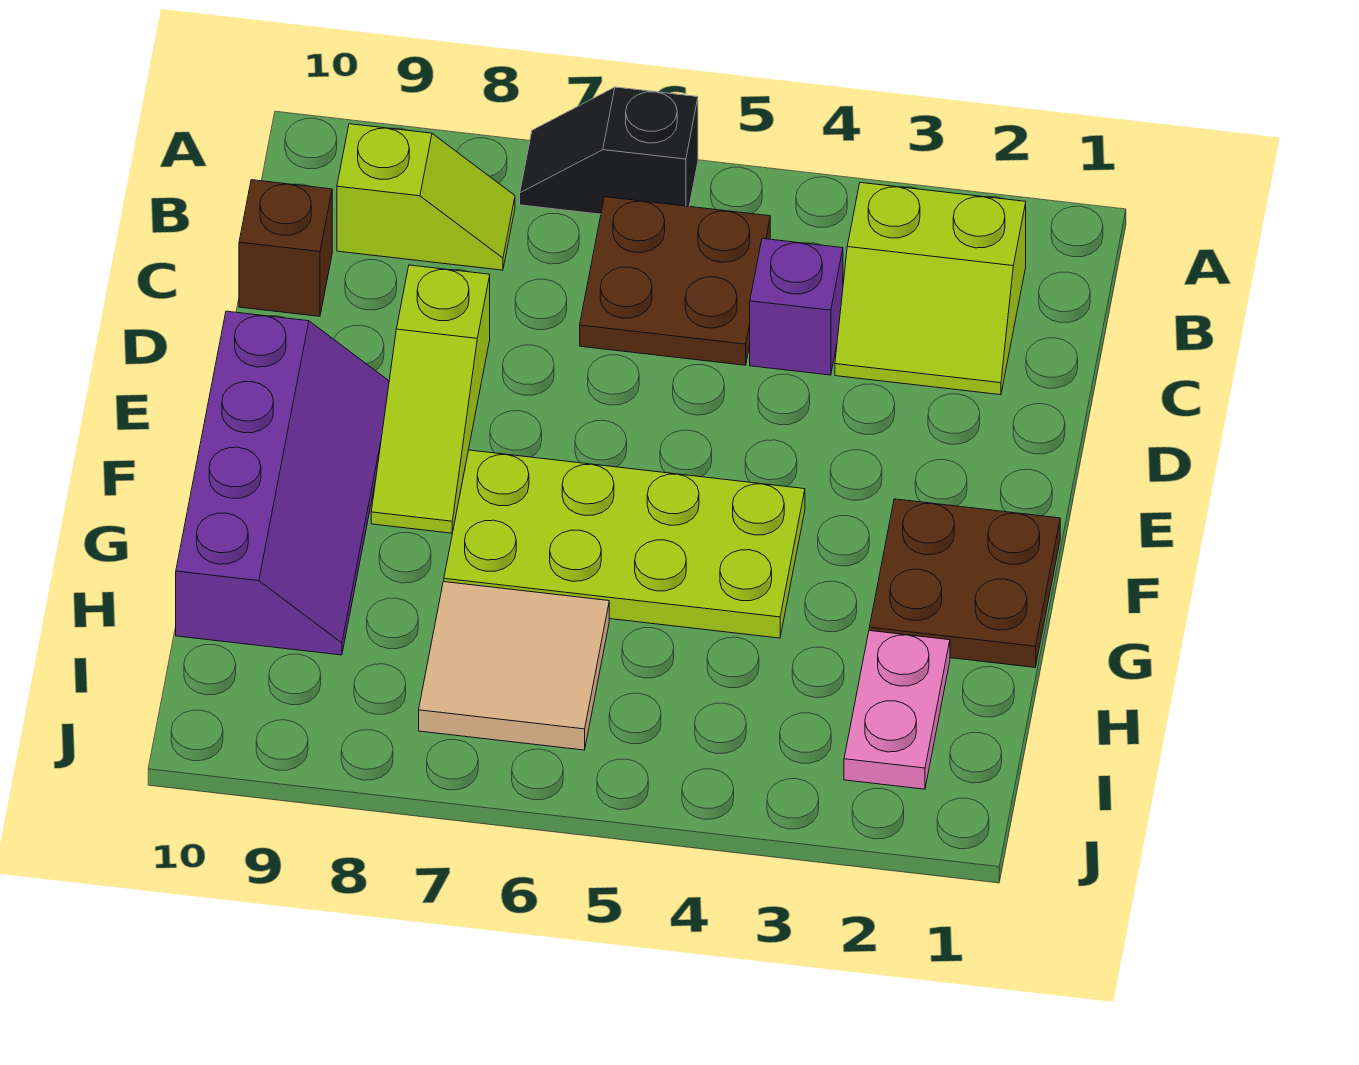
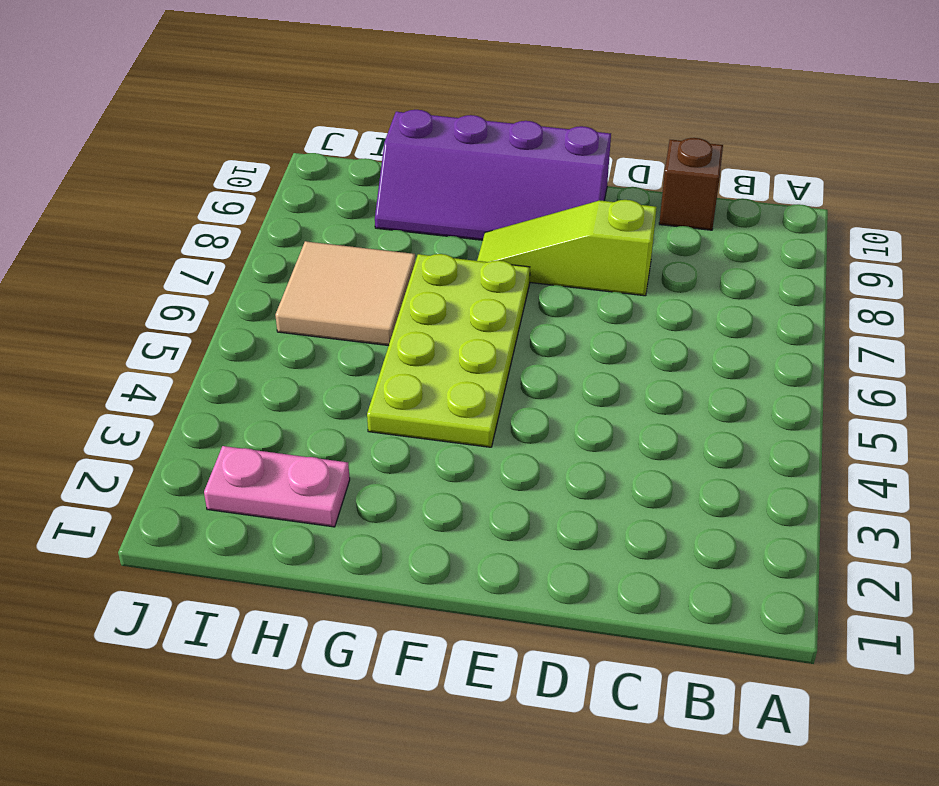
none -> black slope A6:A7 level 1 top 6
none -> lime slope B2:C3 level 1 top B
none -> brown plate B5:C6 level 1

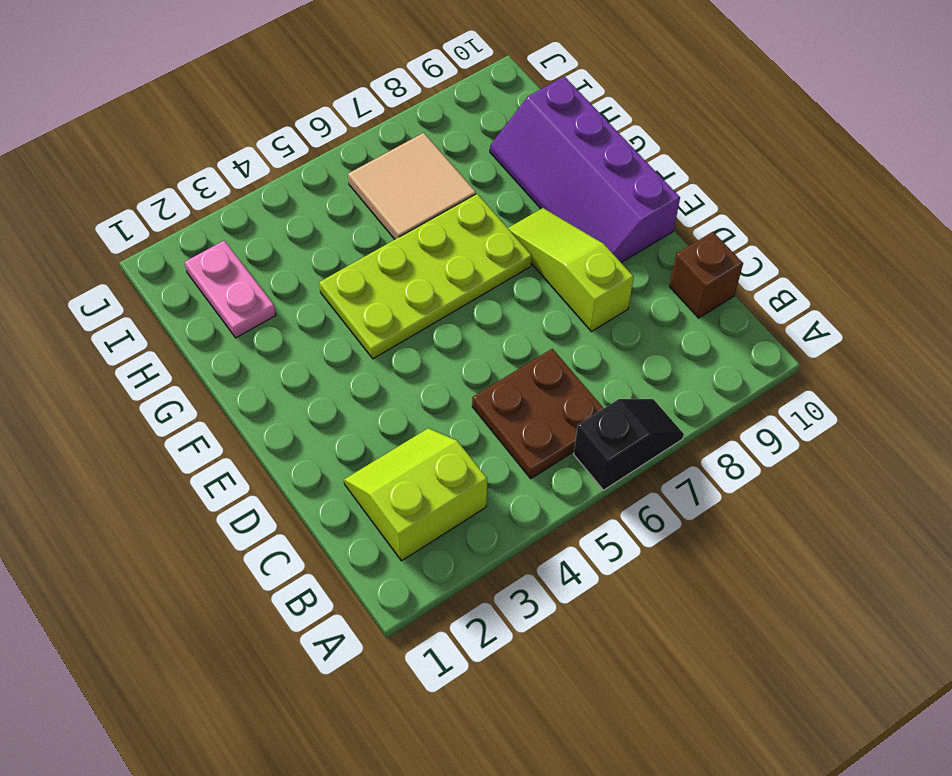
none -> lime slope B8:B9 level 1 top 9
none -> purple brick C4 level 1
none -> brown plate F1:G2 level 1

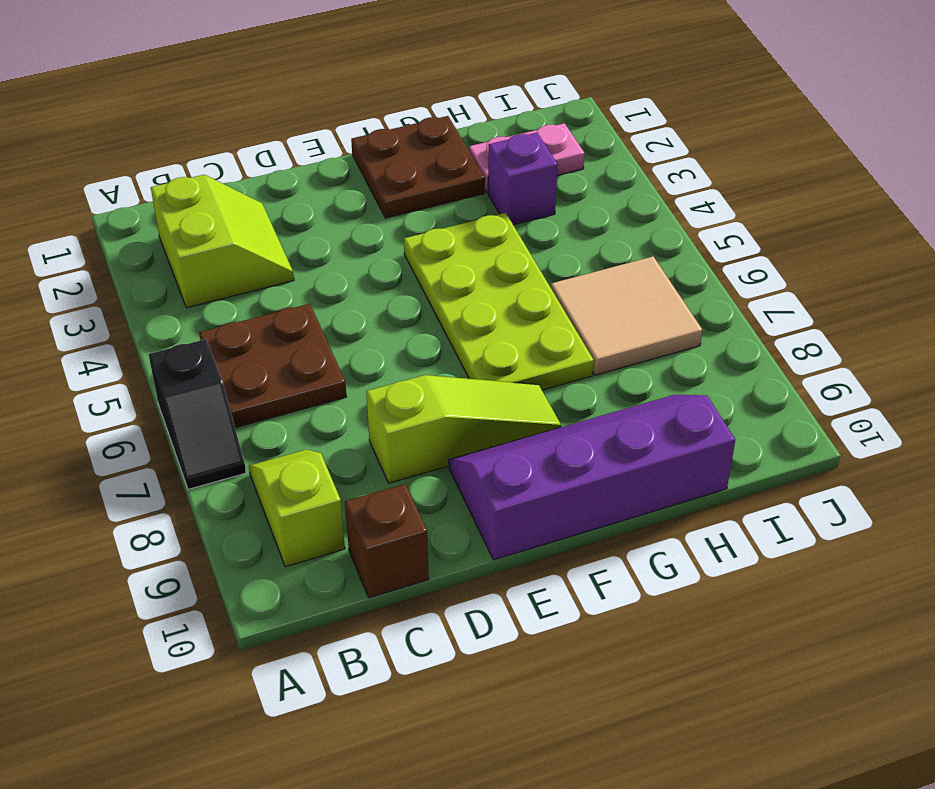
purple brick H3 level 1 -> purple brick C4 level 1

